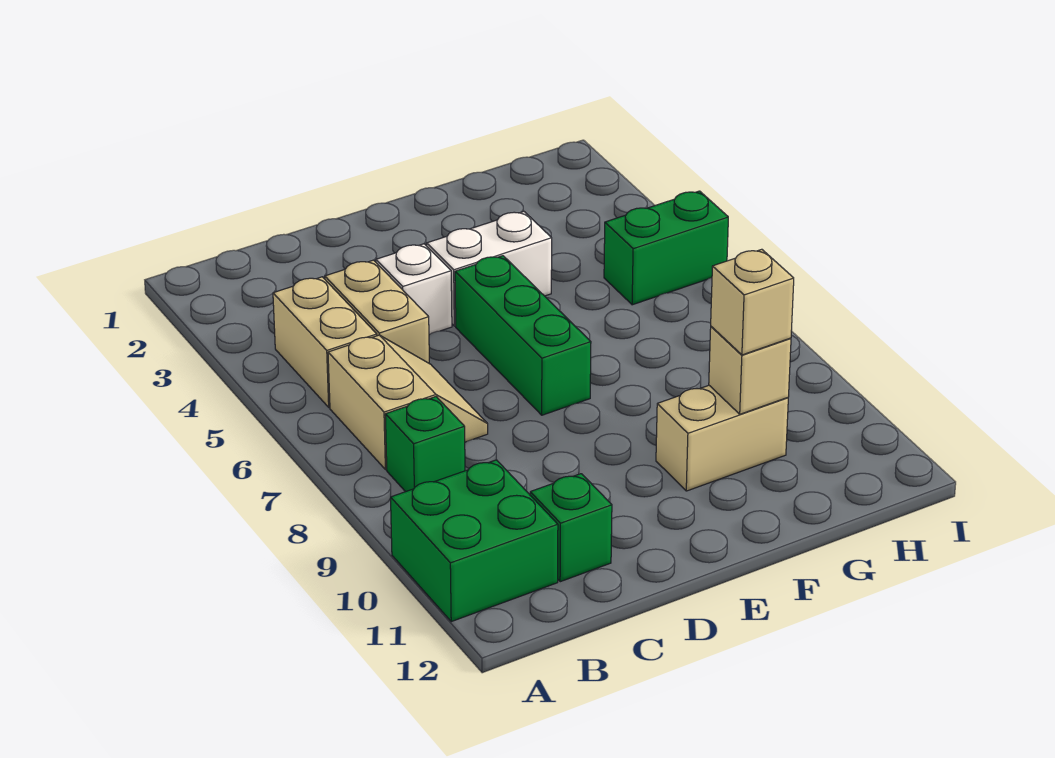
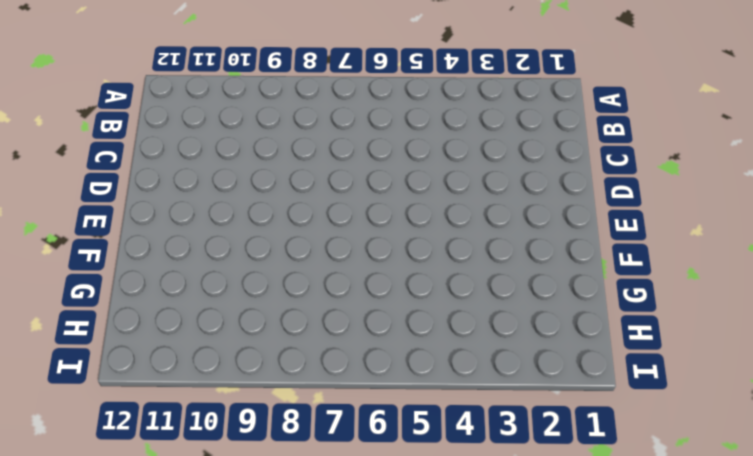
none -> green brick A10:B11 level 1
none -> tan brick B4:B5 level 1
none -> tan slope B6:C7 level 1 top B

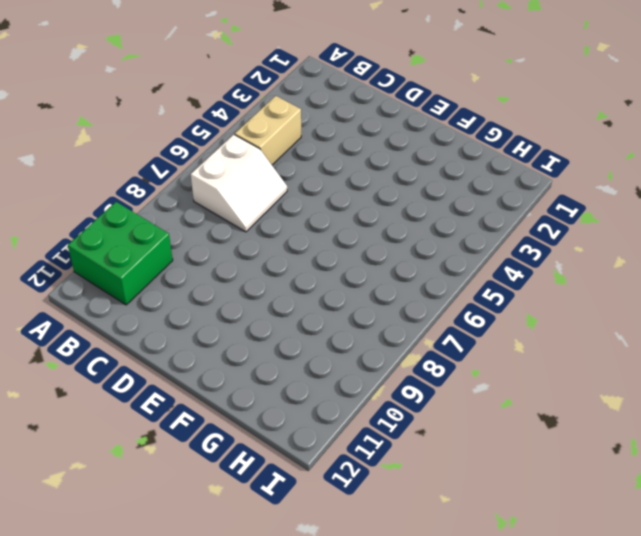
white slope B6:C7 level 1 top B -> tan slope B6:C7 level 1 top B
none -> green brick B8 level 1
none -> tan brick C4:C5 level 1
none -> green brick C11 level 1

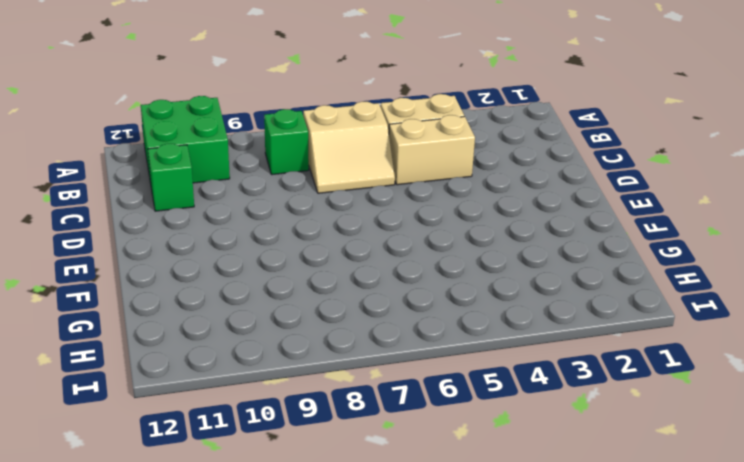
none -> white brick D4 level 1
none -> white brick E4:F4 level 1
none -> green brick E5:E7 level 1

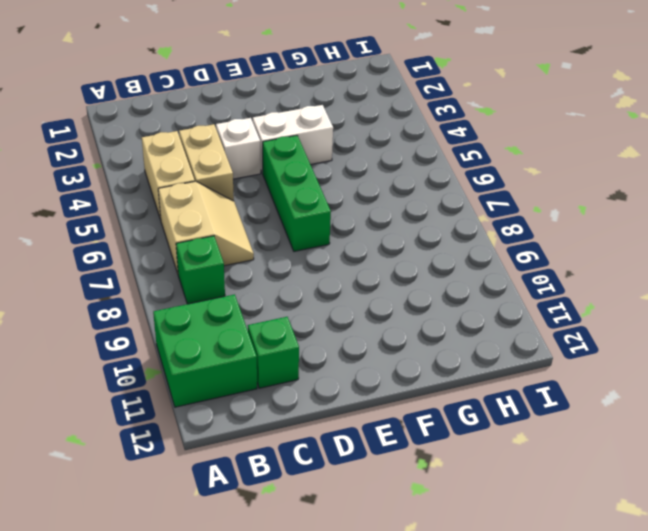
none -> tan brick F10:G10 level 1
none -> green brick H5:I5 level 1
none -> tan brick G10 level 2

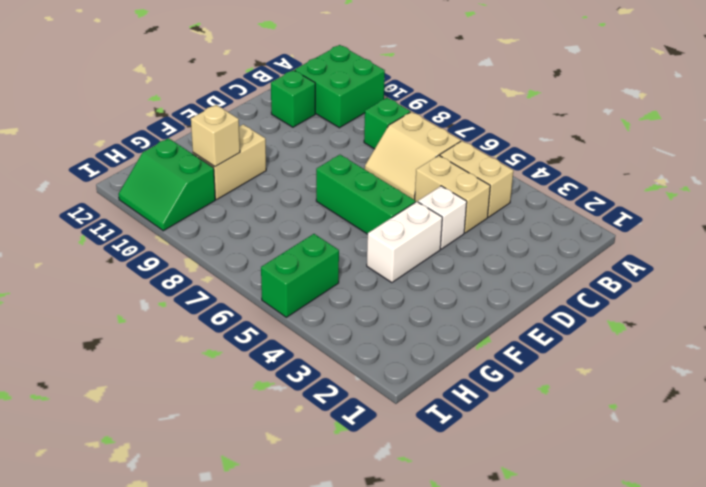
green slope H10:I11 level 1 top H -> none
none -> tan brick G10 level 3

